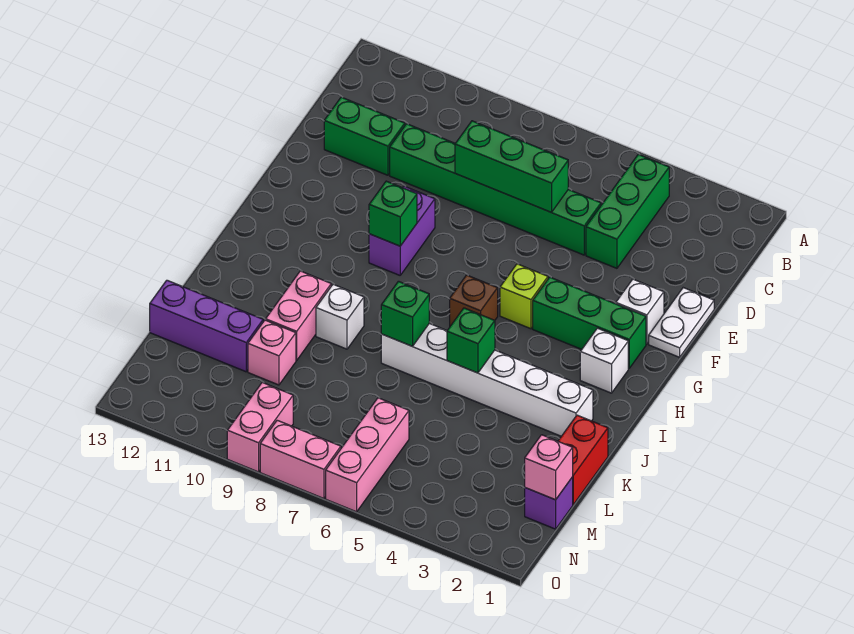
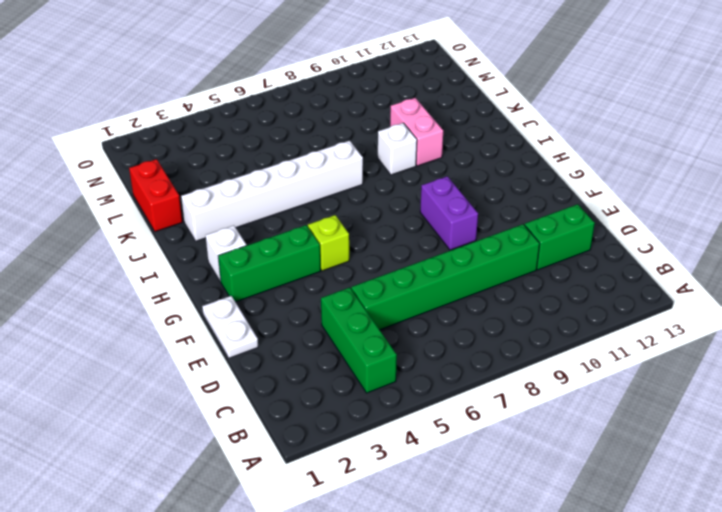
none -> white brick F2 level 1
none -> brown brick H6 level 1
none -> pink brick L10 level 1

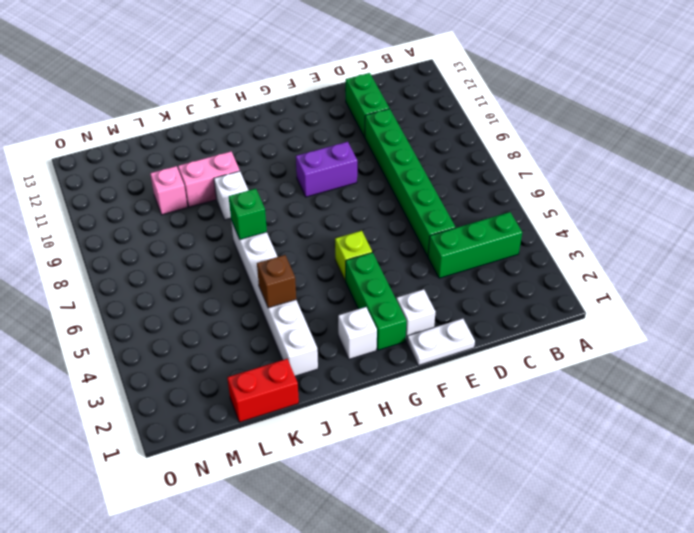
brown brick J4 level 2 -> brown brick H6 level 1
none -> purple brick L11:L13 level 1
none -> purple brick M1 level 1
none -> pink brick M6:O6 level 1

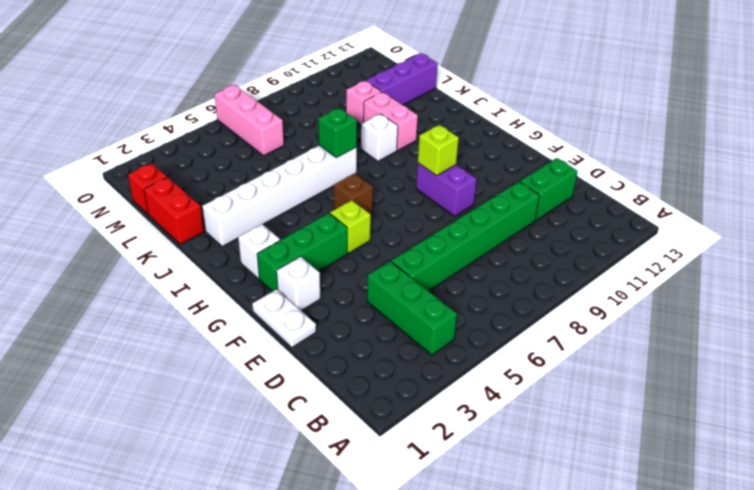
lime brick G9 level 2 -> green brick G9 level 2
red brick M1 level 1 -> purple brick M1 level 1
none -> pink brick N9:O9 level 1
none -> pink brick O7:O8 level 1
none -> green brick D6:D8 level 2

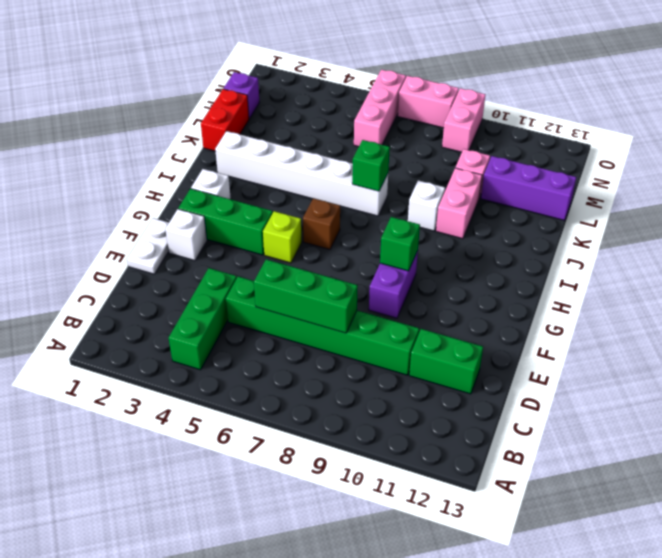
none -> green brick J5 level 2
none -> pink brick M1 level 2

